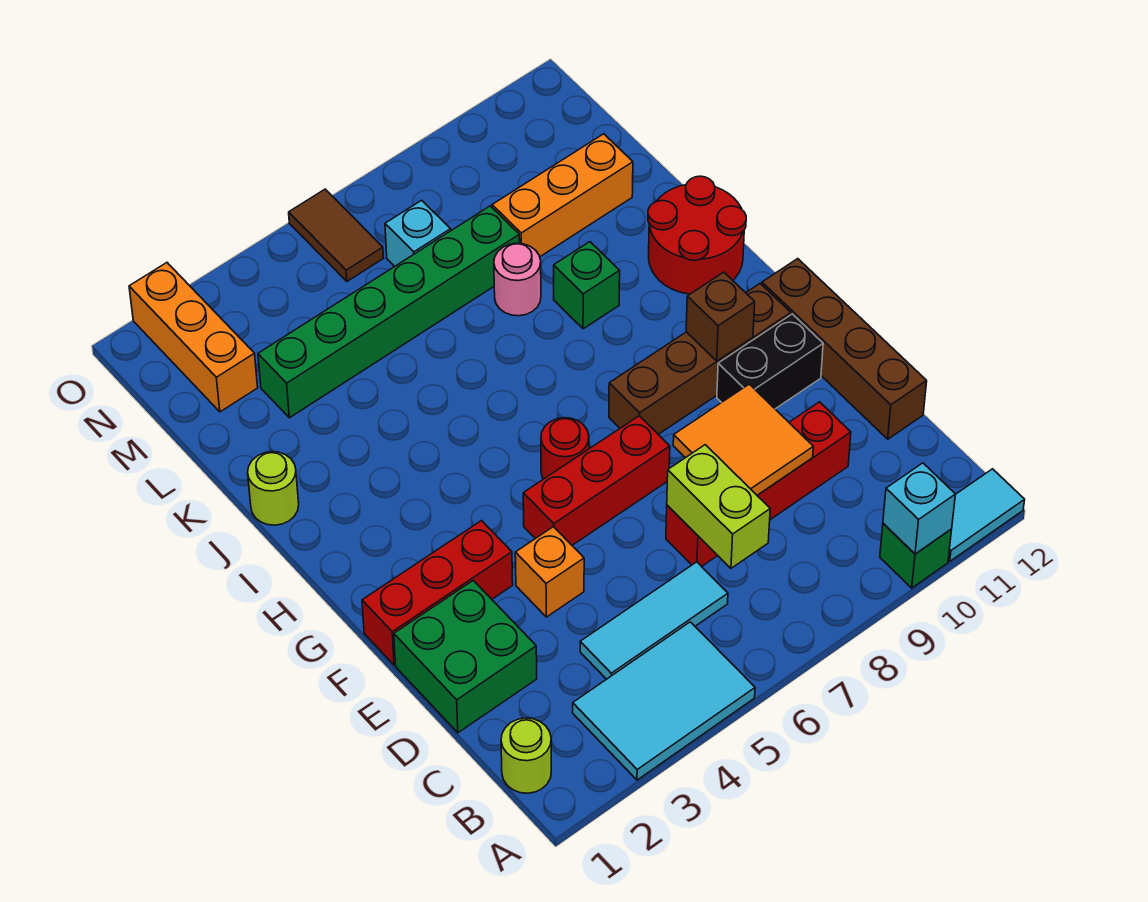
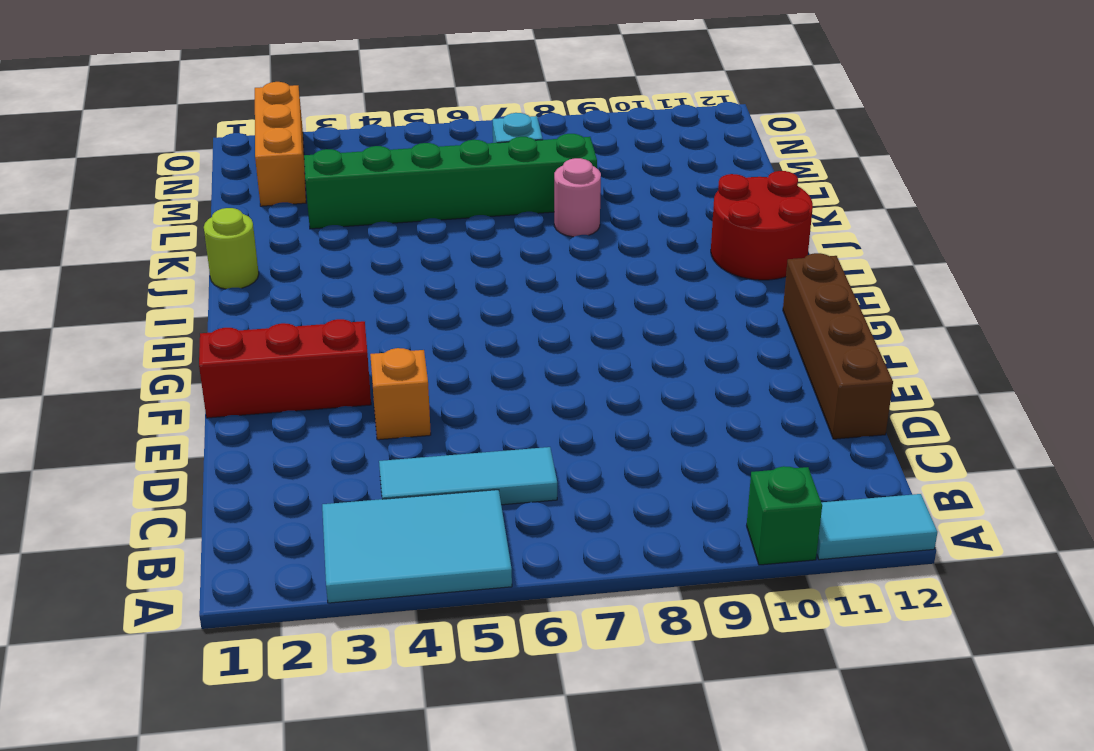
none -> lime round brick B1 level 1
none -> green brick D1:E2 level 1
none -> red brick D7:D10 level 1

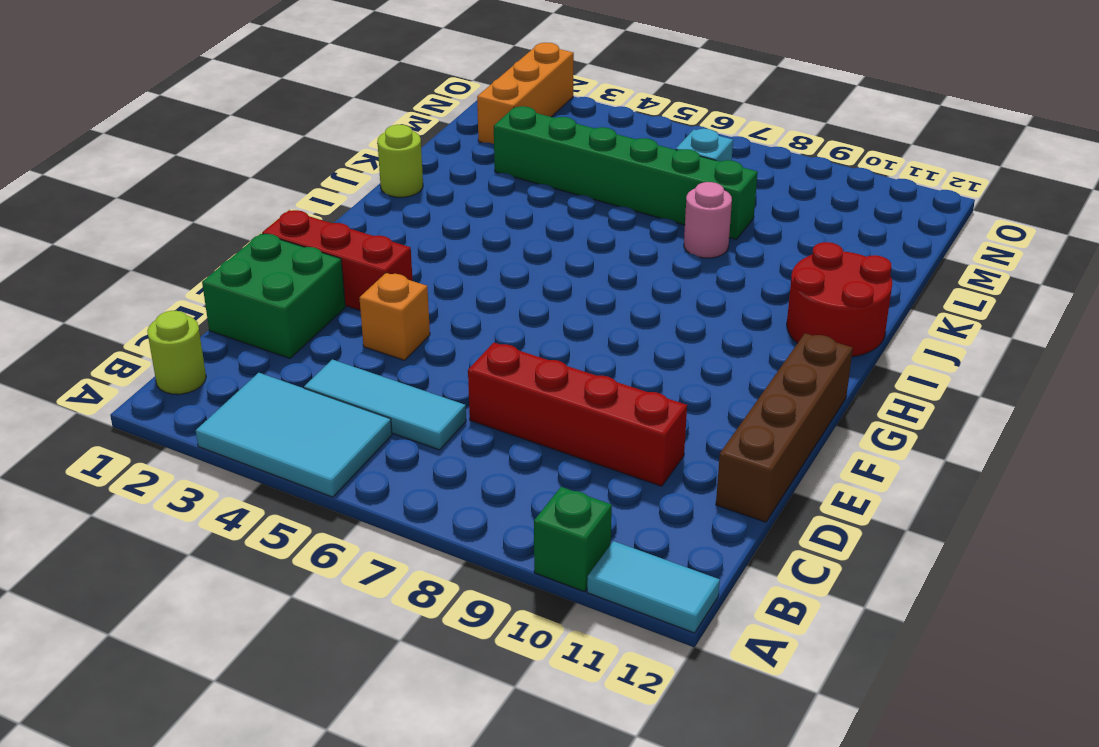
none -> red brick F5:F7 level 1
none -> black brick F10:F11 level 1
none -> red round brick G6 level 1

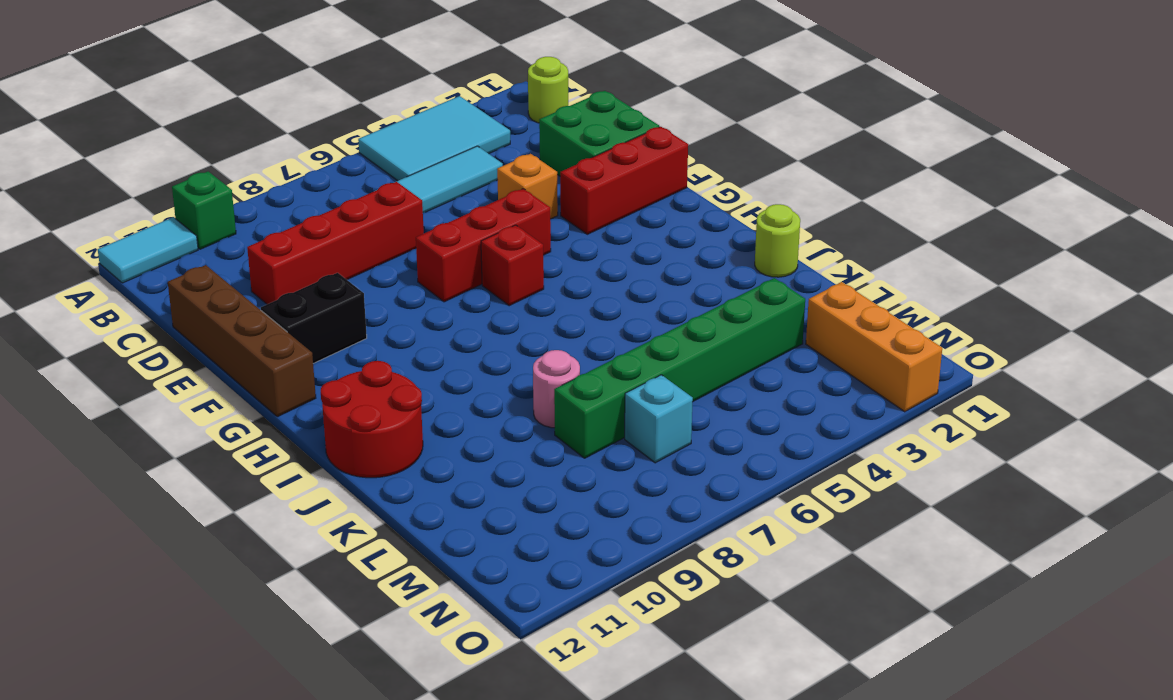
red brick G6 level 1 -> red round brick G6 level 1
none -> brown brick G8:G11 level 1
none -> green brick J9 level 1
none -> orange brick L9:L11 level 1

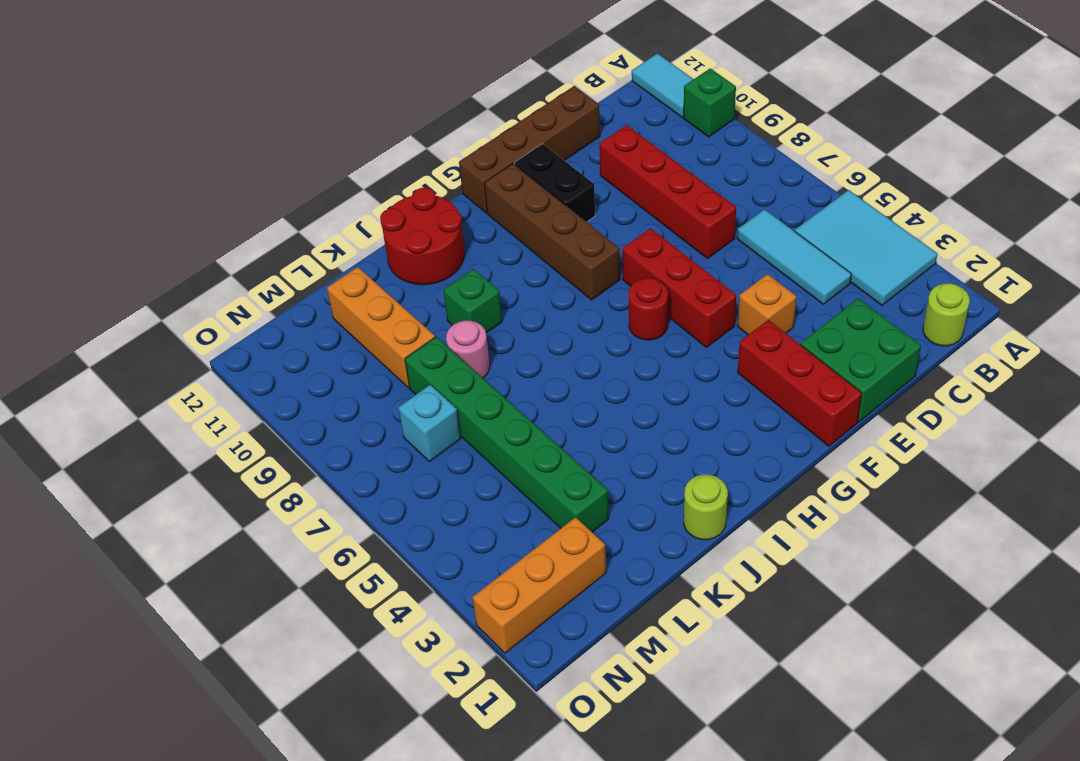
none -> brown tile N6:O6 level 1
none -> cyan brick A10 level 2
none -> lime brick C7:D7 level 2

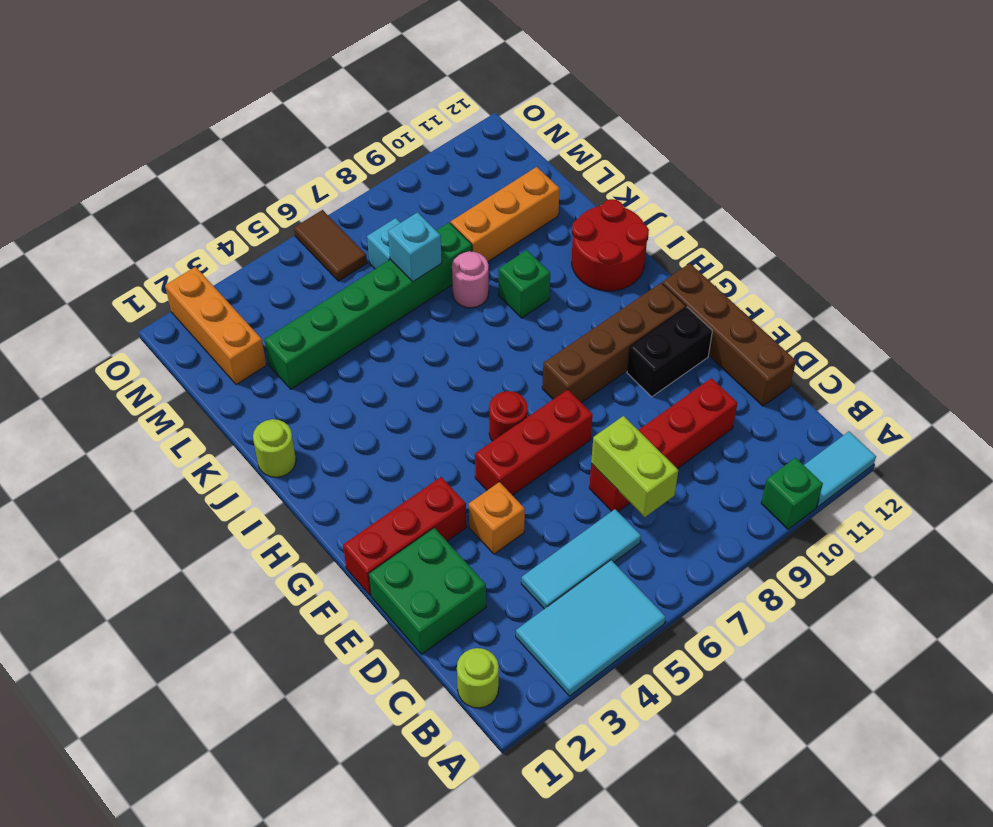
cyan brick L7 level 2 -> cyan brick A10 level 2
none -> orange tile D8:E9 level 2
none -> brown brick G10 level 2

